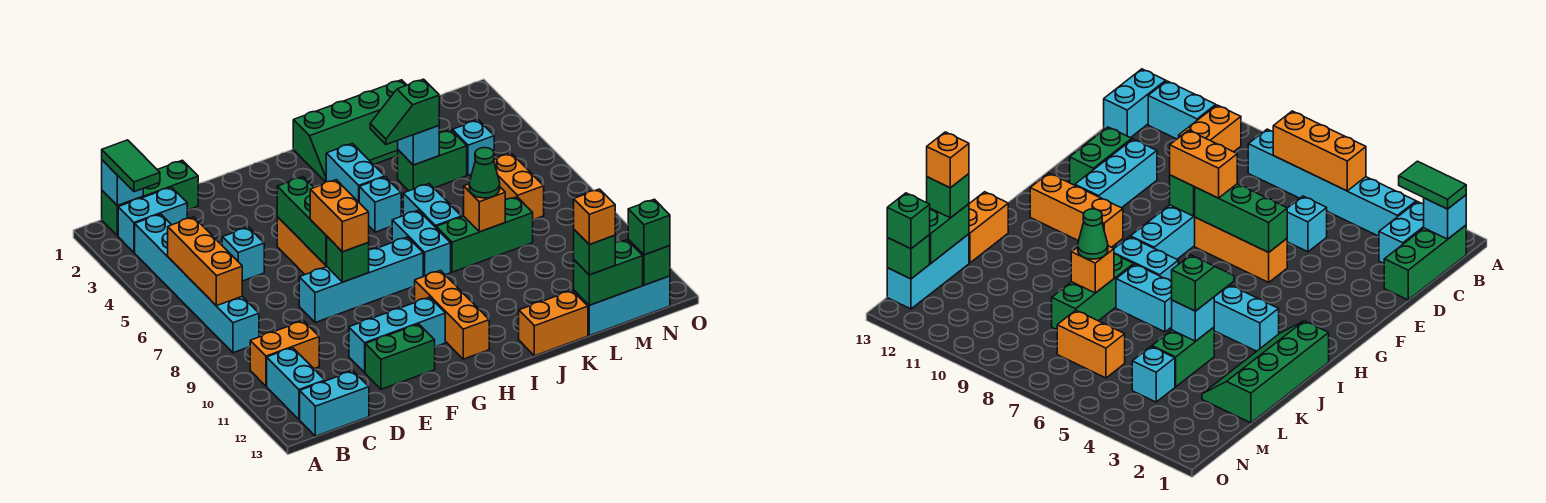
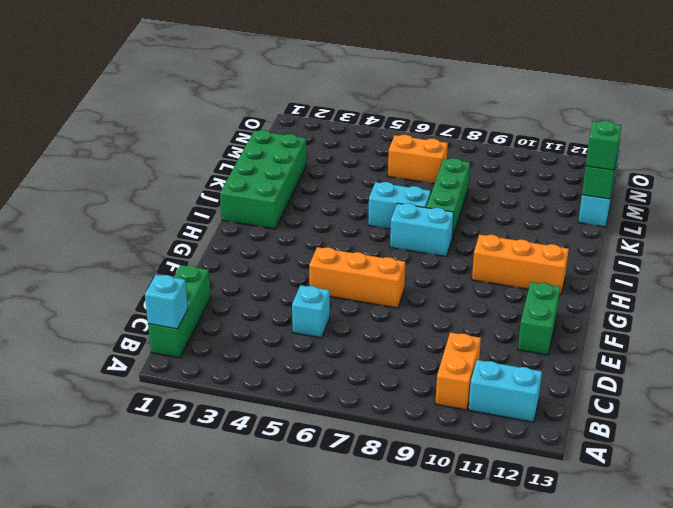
green brick I1:L2 level 1 -> green slope I1:L2 level 1 top 1
none -> cyan brick B2:C2 level 1
none -> cyan brick B3:B8 level 1
none -> cyan brick B13:C13 level 1
none -> cyan brick E8:H8 level 1

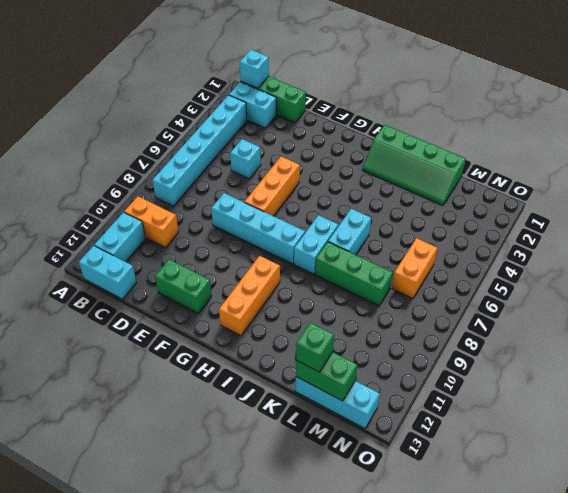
none -> cyan brick E11:G11 level 1
none -> cyan brick I3:I4 level 1
none -> cyan brick I5 level 1
none -> orange brick J13:K13 level 1

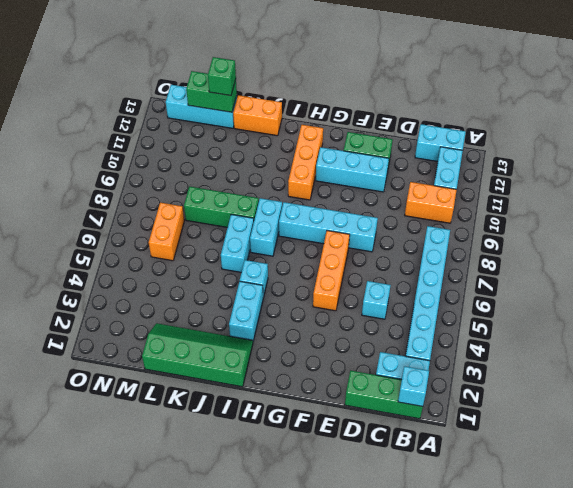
none -> green brick K4:L4 level 1
none -> cyan brick M4 level 1
none -> orange brick B5:B7 level 2
none -> green brick F5:F7 level 2

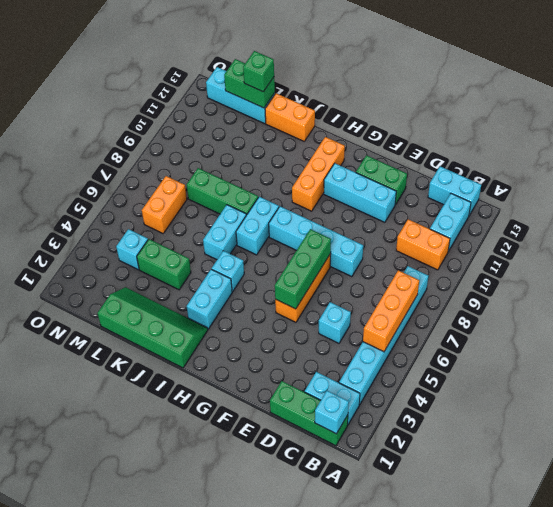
none -> green brick F8 level 2
none -> cyan brick K4 level 2
none -> orange brick K8 level 2
none -> green brick N13 level 2

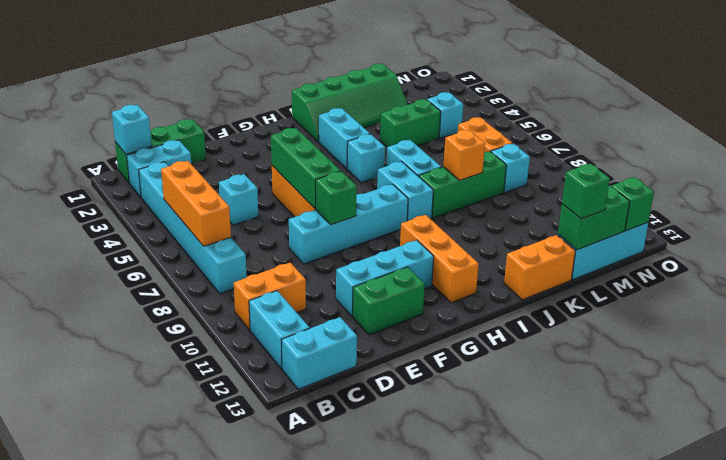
cyan brick M8 level 1 -> cyan brick K4 level 2
none -> green tile B1:B2 level 3
none -> orange brick F7:F8 level 3
none -> green slope J4:K4 level 3 top K
none -> green cone K8 level 3

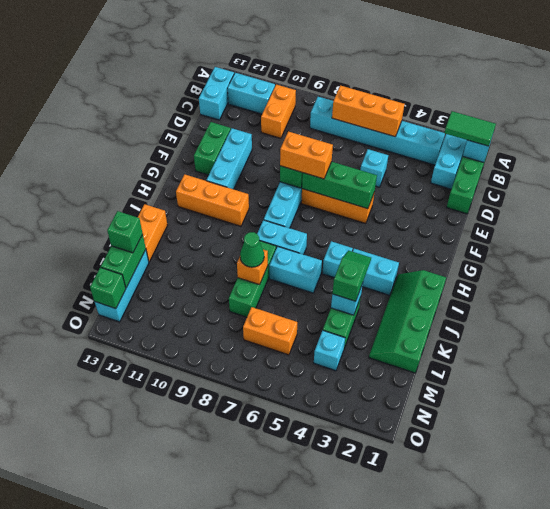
none -> green brick N13 level 3
none -> orange brick L13 level 4

